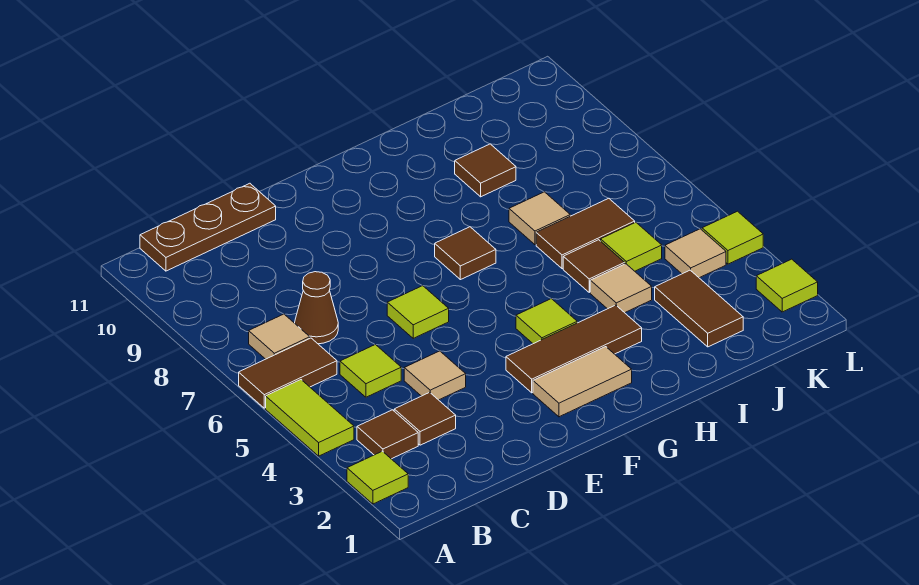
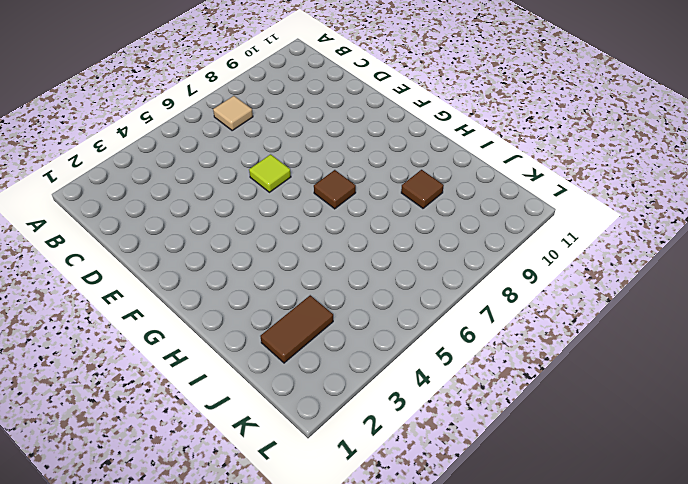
none -> lime tile A2 level 1
none -> lime tile A4:A5 level 1
none -> brown tile A6:B6 level 1

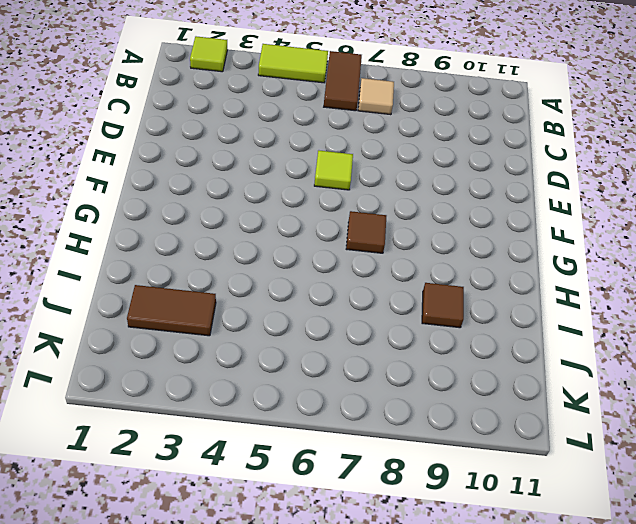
none -> brown tile B3 level 1
none -> brown plate B11:D11 level 1
none -> brown tile C3 level 1

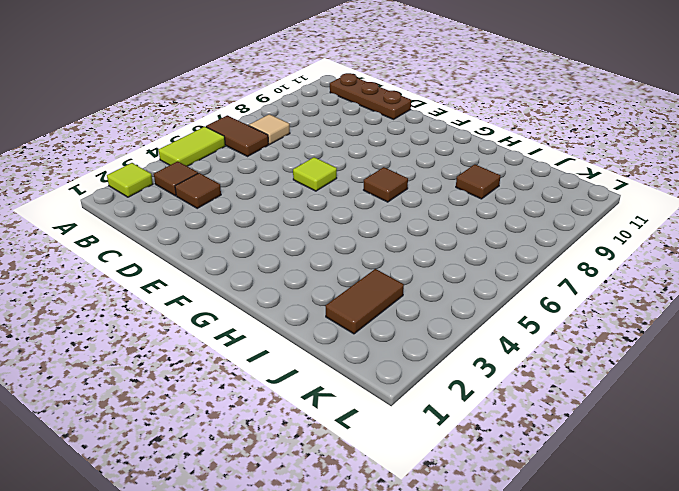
none -> lime tile C5 level 1
none -> brown cone C7 level 1
none -> tan tile D4 level 1

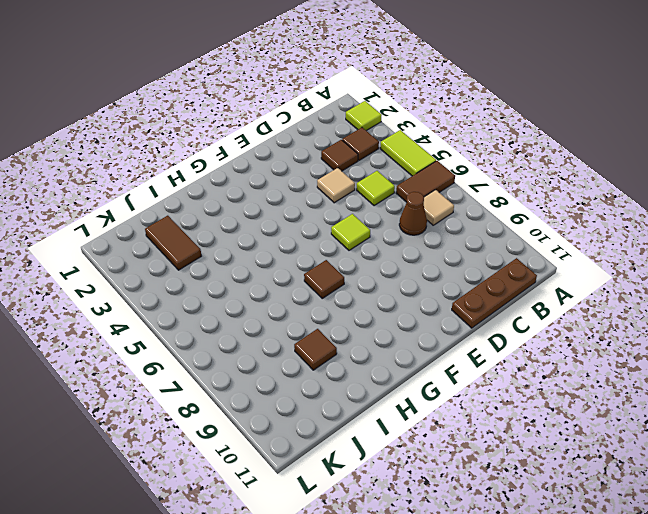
none -> tan tile F2:G2 level 1
none -> brown tile F3:H3 level 1
none -> lime tile G4 level 1

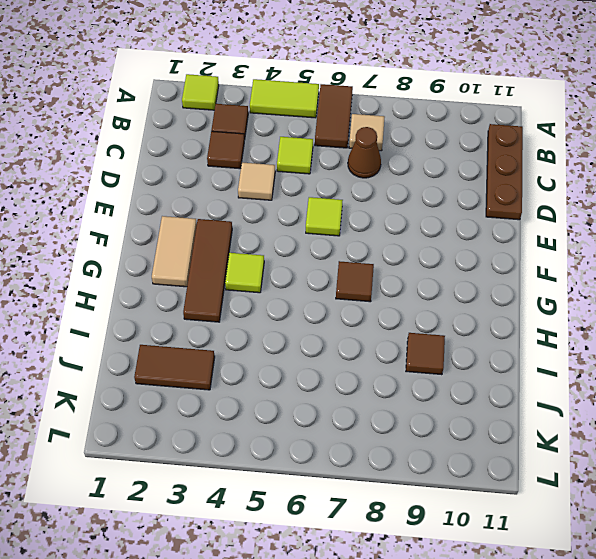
none -> tan tile I4 level 1
none -> brown tile I5 level 1
none -> brown tile I6:J6 level 1

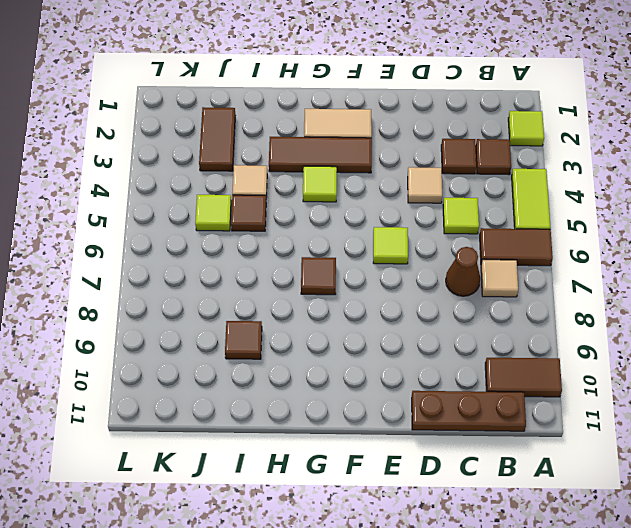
brown tile A10:B10 level 1 -> brown tile I6:J6 level 1
none -> tan tile I7 level 1
none -> tan tile K4 level 1
none -> lime tile L2 level 1

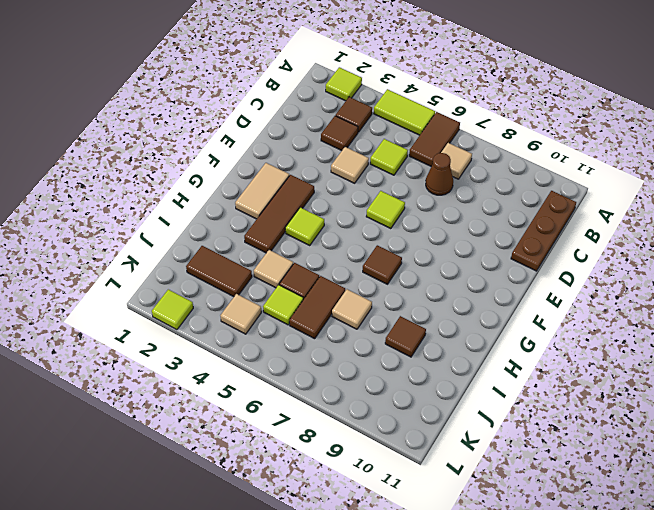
none -> lime tile L4 level 1

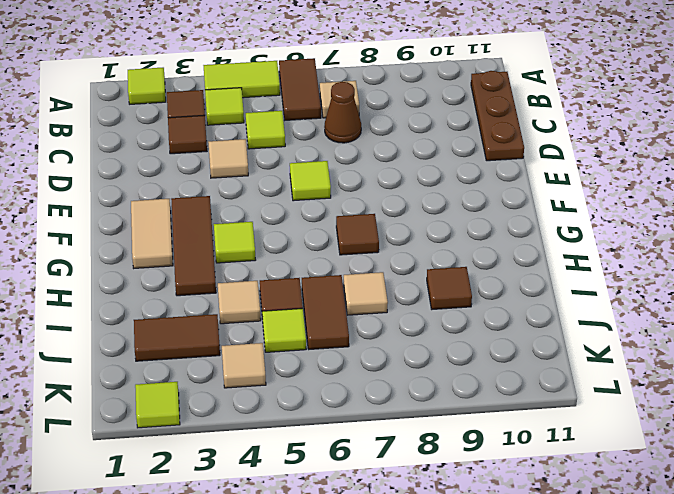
lime tile B4 level 1 -> lime tile L4 level 1

